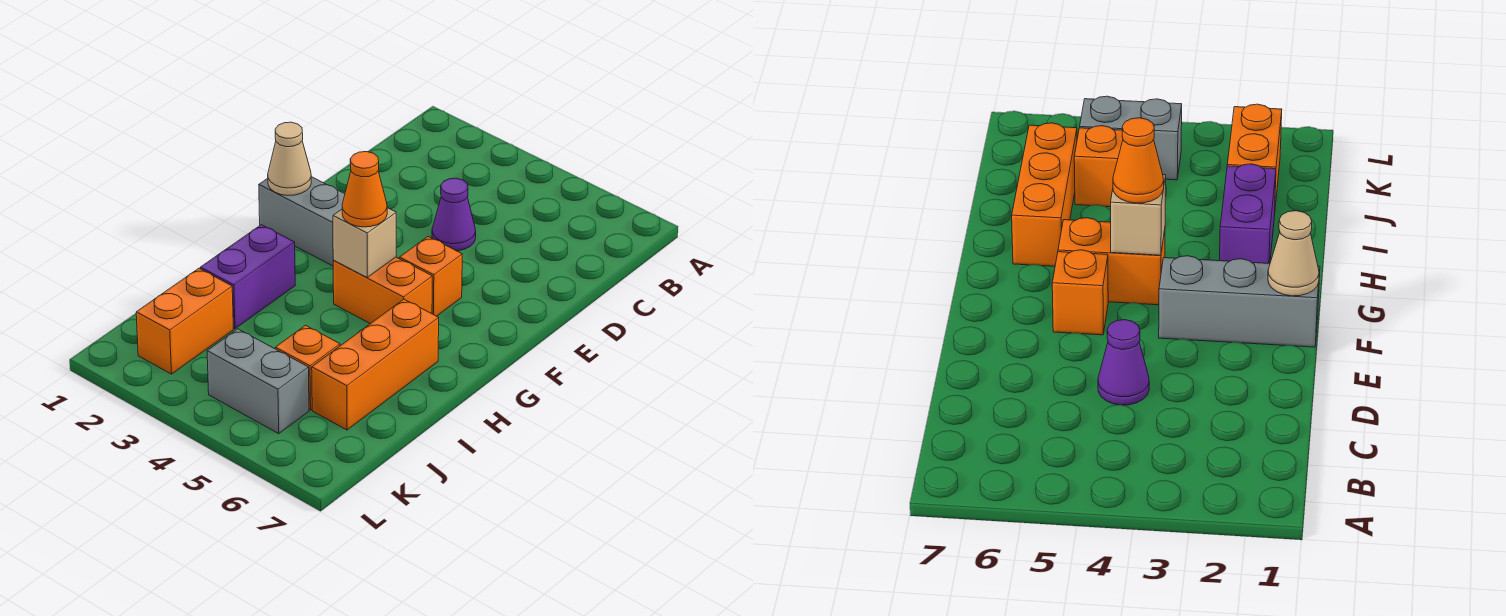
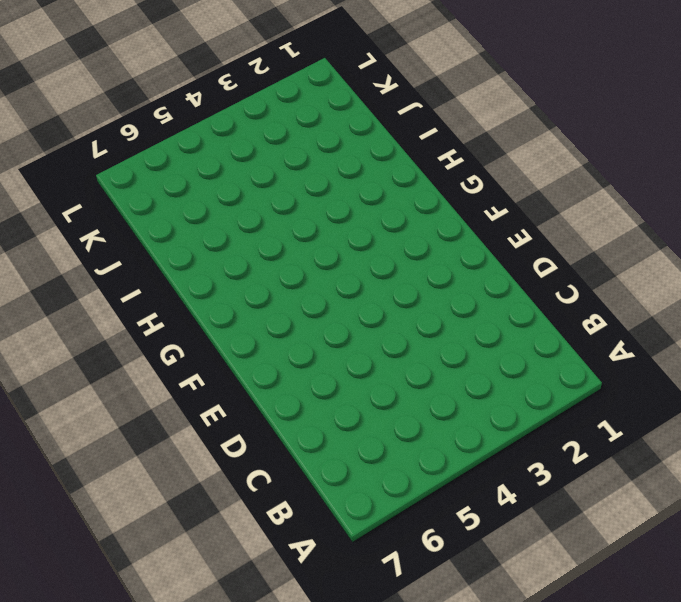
none -> purple cone D4 level 1
none -> grey brick F1:F3 level 1
none -> orange brick F5 level 1

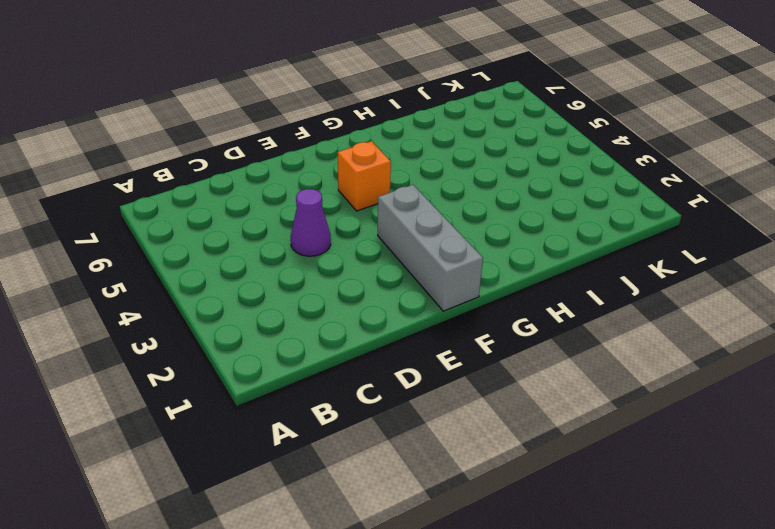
none -> orange brick G4:G5 level 1
none -> purple brick H2:I2 level 1
none -> orange brick H6:J6 level 1

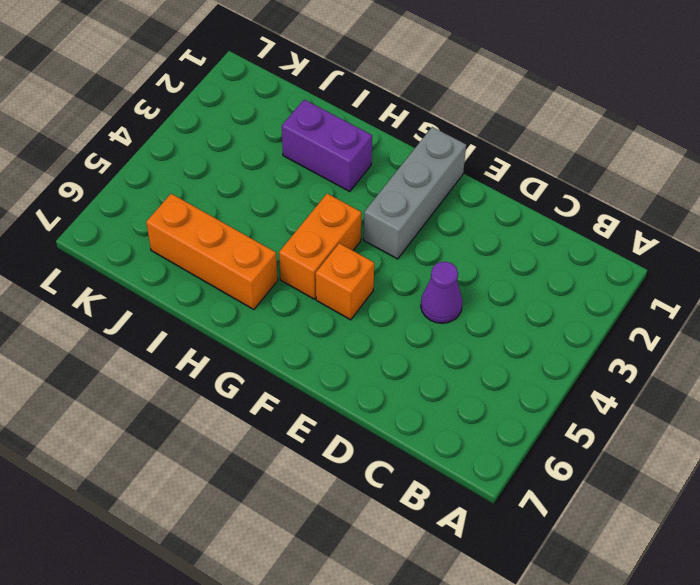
none -> orange brick J2:K2 level 1
none -> orange brick J5 level 1
none -> grey brick K4:K5 level 1

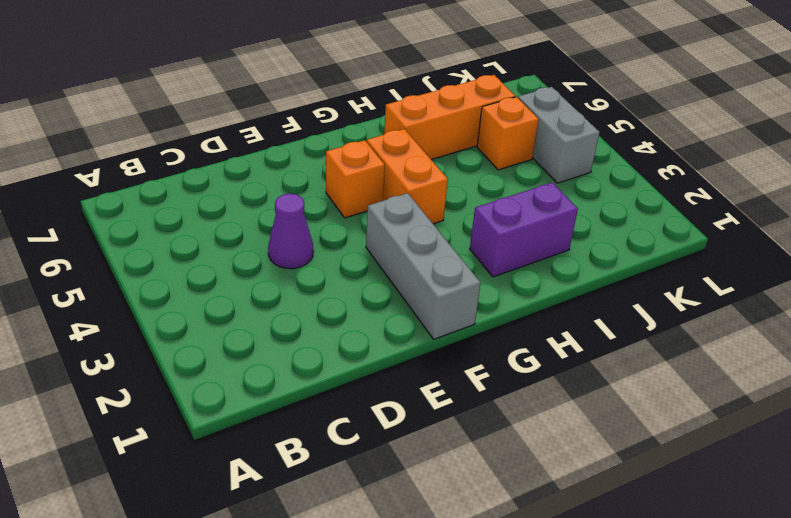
none -> orange brick J2:K2 level 1
none -> tan cone F1 level 2
none -> tan brick G4 level 2

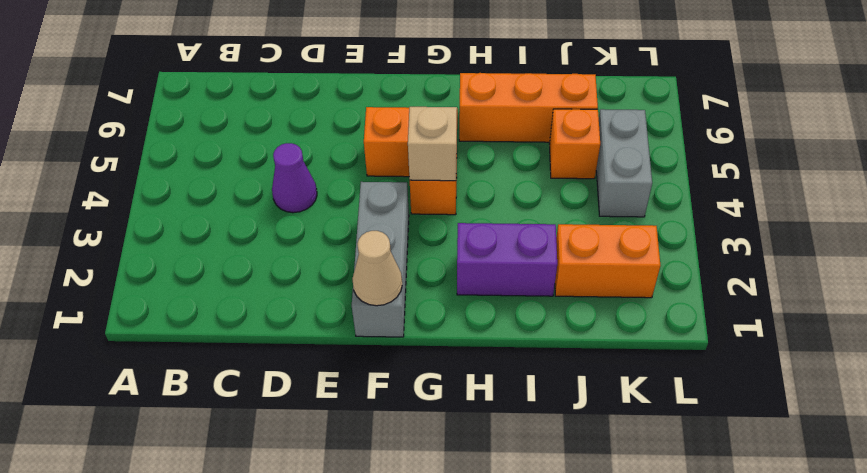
none -> orange cone G4 level 3

